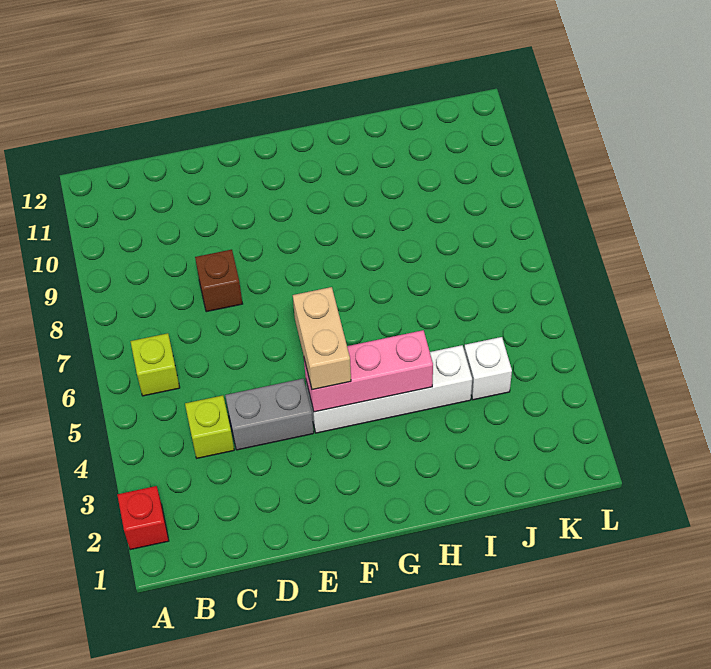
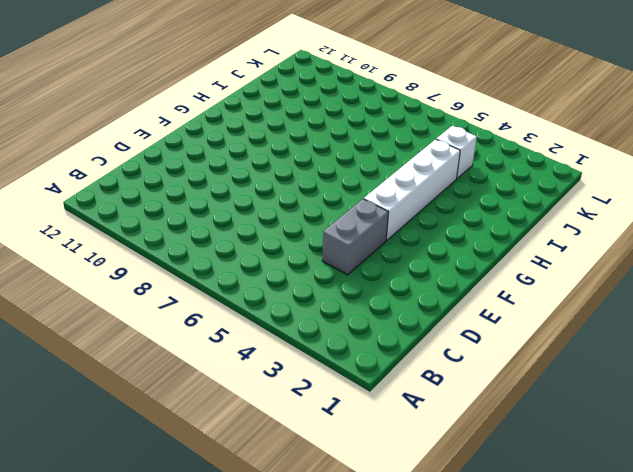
none -> red brick A2 level 1
none -> lime brick B6 level 1

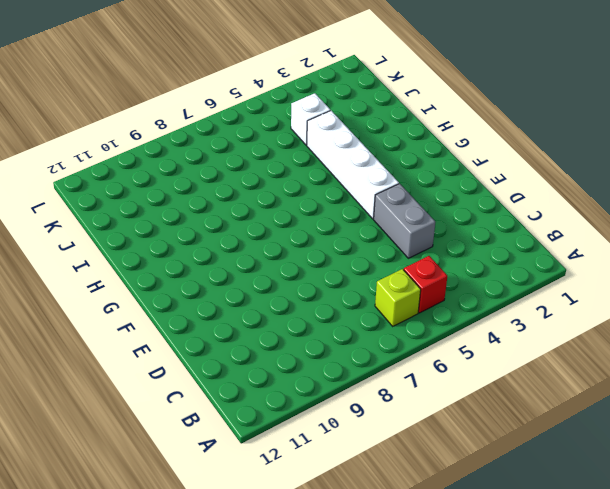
red brick B5 level 1 -> red brick A2 level 1
none -> lime brick C4 level 1
none -> brown brick D8 level 1

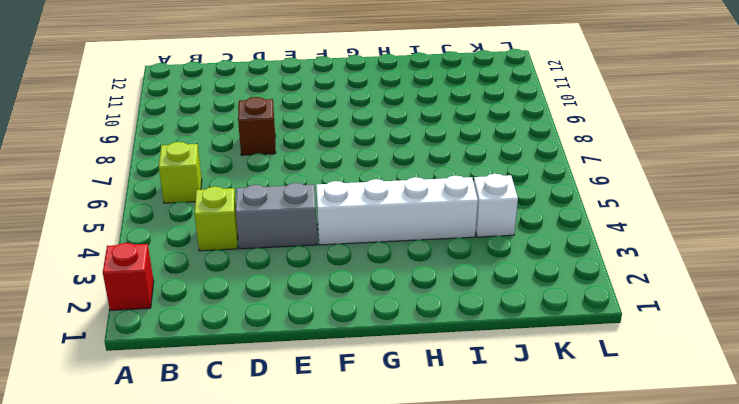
none -> pink brick F4:H4 level 2
none -> tan brick F4:F5 level 3

